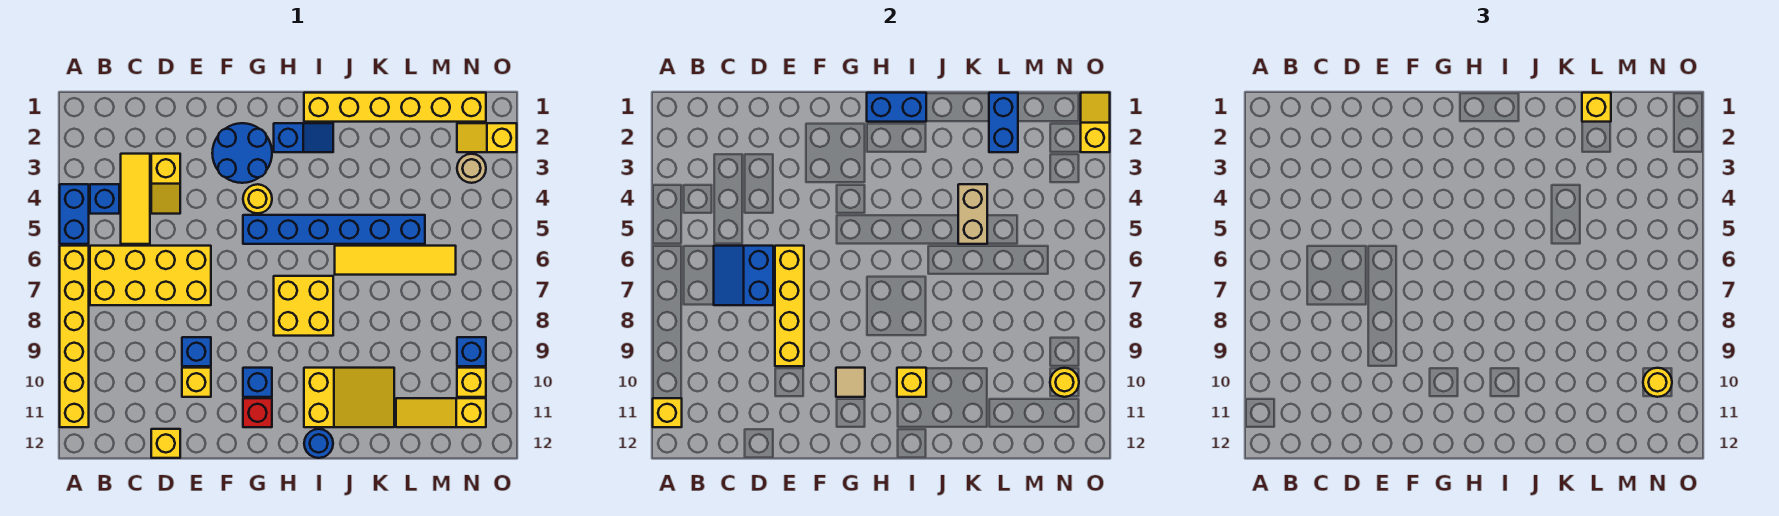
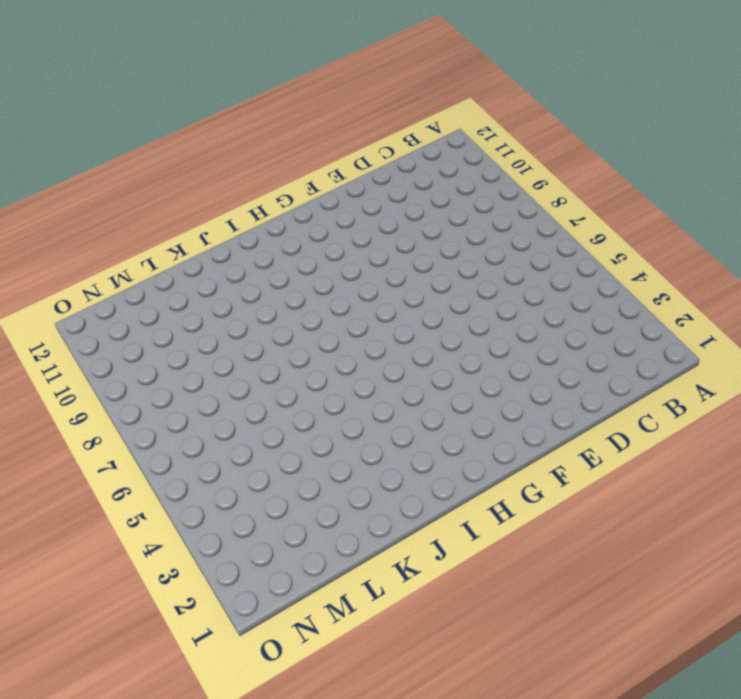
none -> blue brick A4:A5 level 1
none -> yellow brick A6:A11 level 1
none -> blue brick B4 level 1
none -> yellow brick B6:E7 level 1

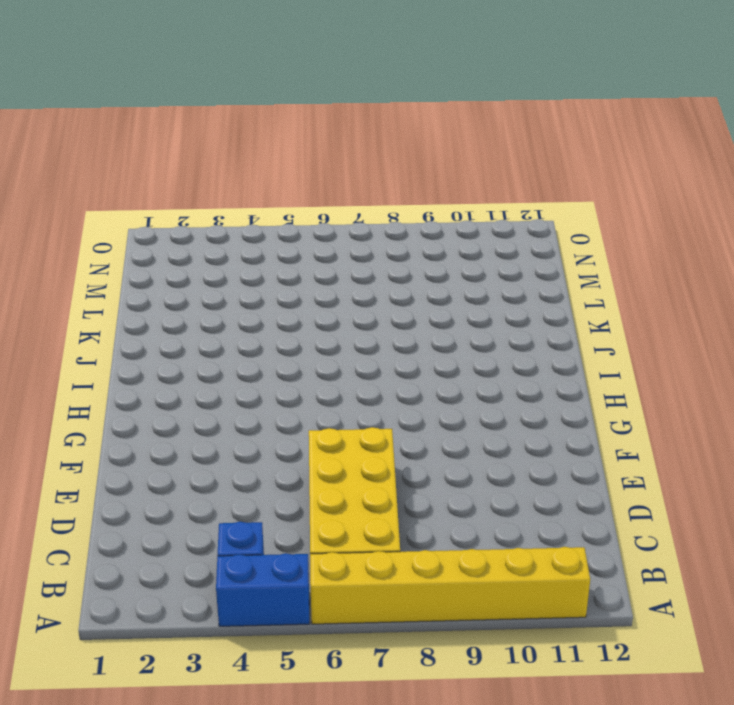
none -> yellow tile C3:C5 level 1
none -> yellow slope D3:D4 level 1 top 3
none -> yellow brick D12 level 1
none -> blue brick E9 level 1

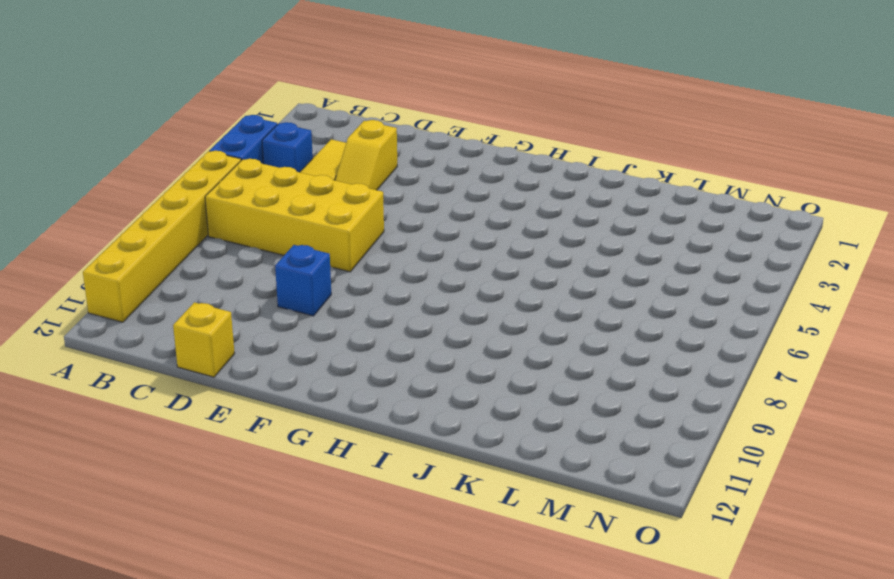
none -> yellow brick E10 level 1
none -> blue round brick F2:G3 level 1
none -> yellow round brick G4 level 1
none -> blue brick G5:L5 level 1

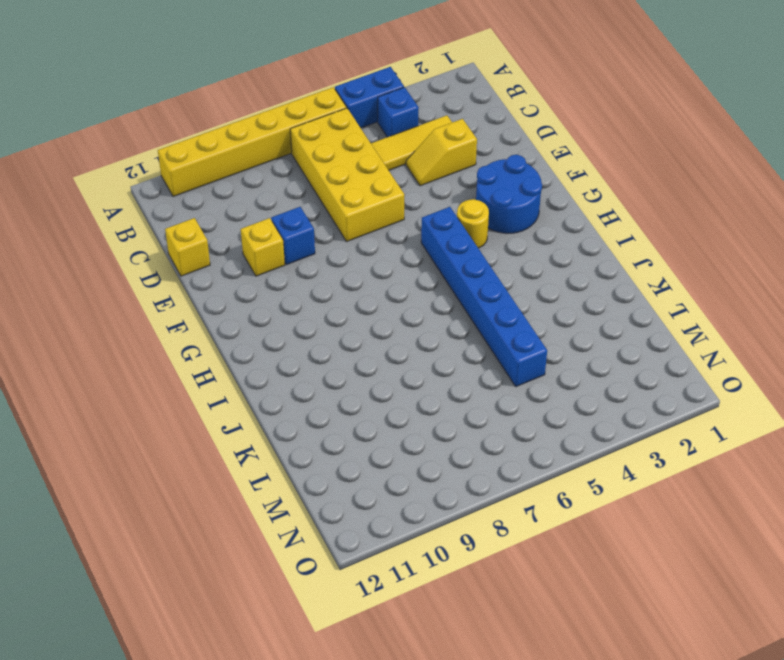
none -> blue brick G10 level 1
none -> red brick G11 level 1
none -> blue slope H2:I2 level 1 top H
none -> yellow brick H7:I8 level 1

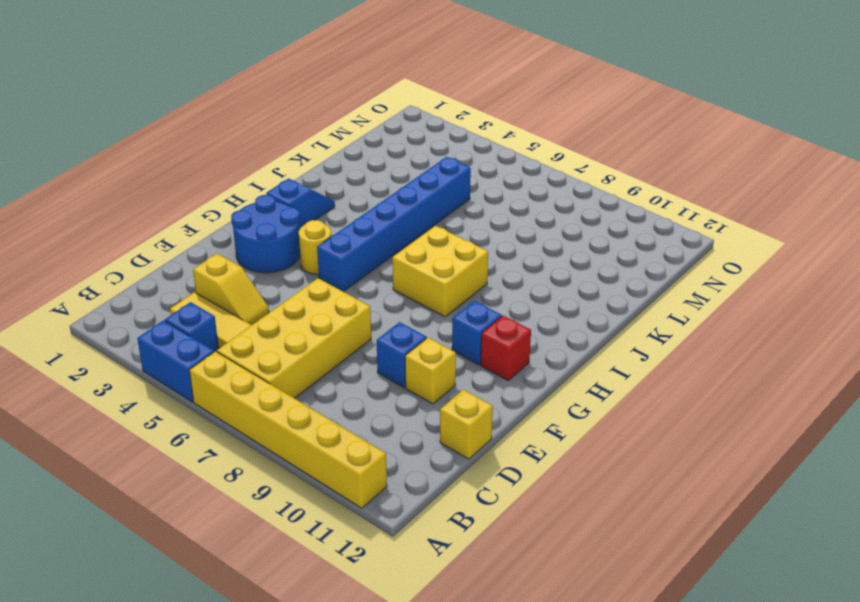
none -> yellow brick I1:N1 level 1
none -> yellow slope I10:K11 level 1 top I
none -> blue round brick I12 level 1
none -> yellow tile J6:M6 level 1

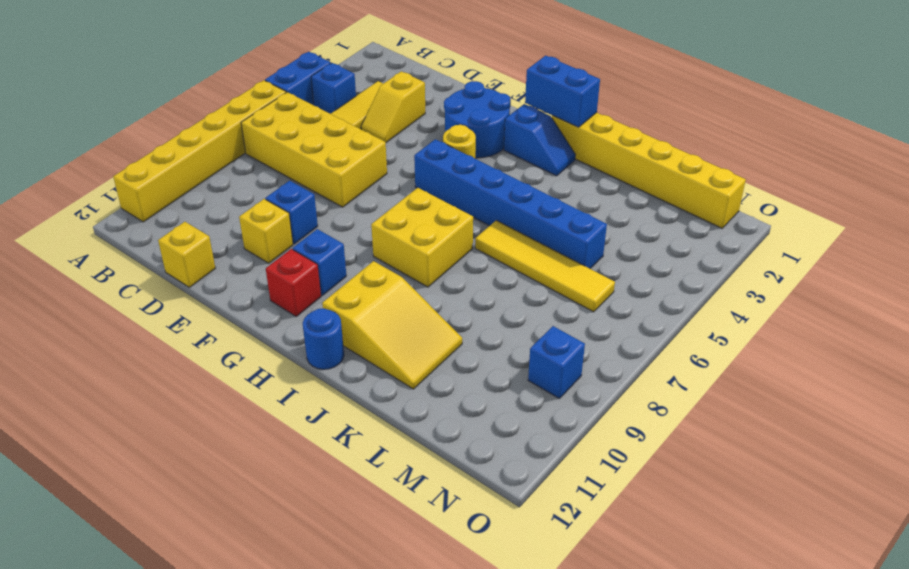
none -> yellow slope L11:N11 level 1 top N
none -> yellow slope N2:O2 level 1 top O
none -> tan round brick N3 level 1
none -> yellow brick N10 level 1

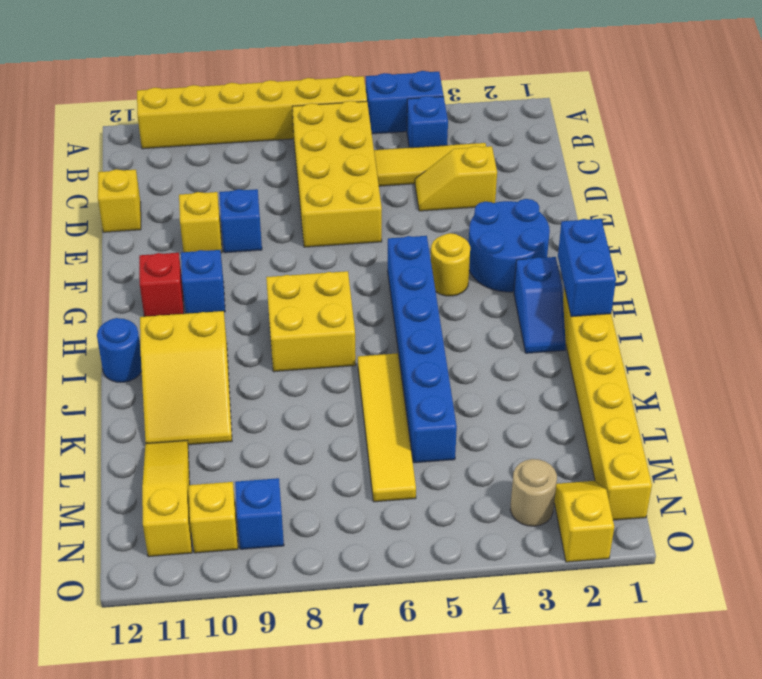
none -> yellow brick A11 level 2
none -> blue slope C6:D7 level 2 top D
none -> yellow brick E6:E9 level 2
none -> tan tile G10 level 2

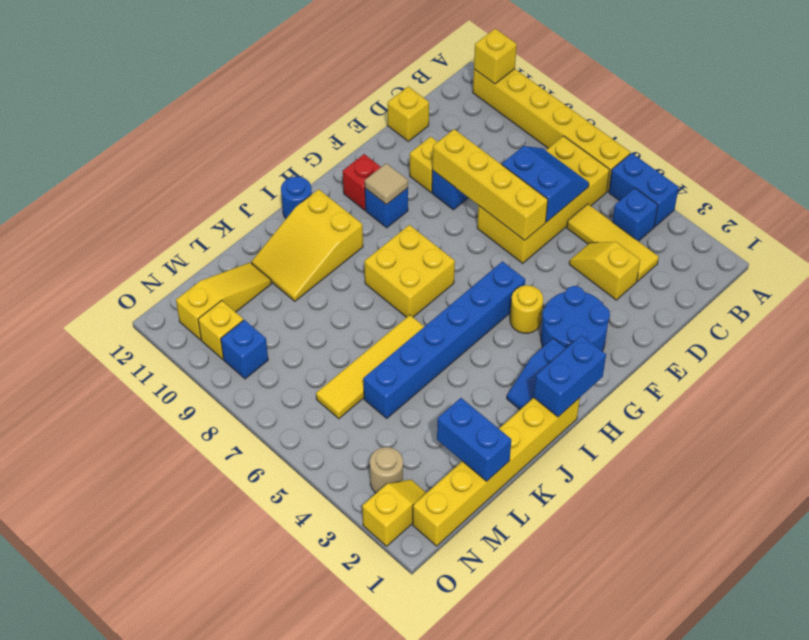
none -> yellow brick I10 level 2
none -> tan brick K4:K5 level 2
none -> yellow round brick N10 level 2
none -> yellow slope O1:O2 level 2 top 2

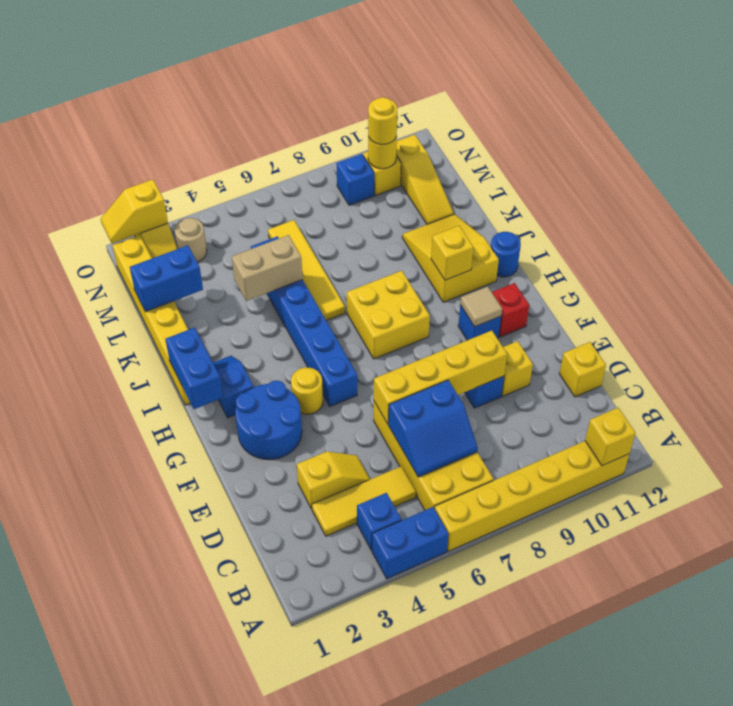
none -> yellow brick L1 level 3

